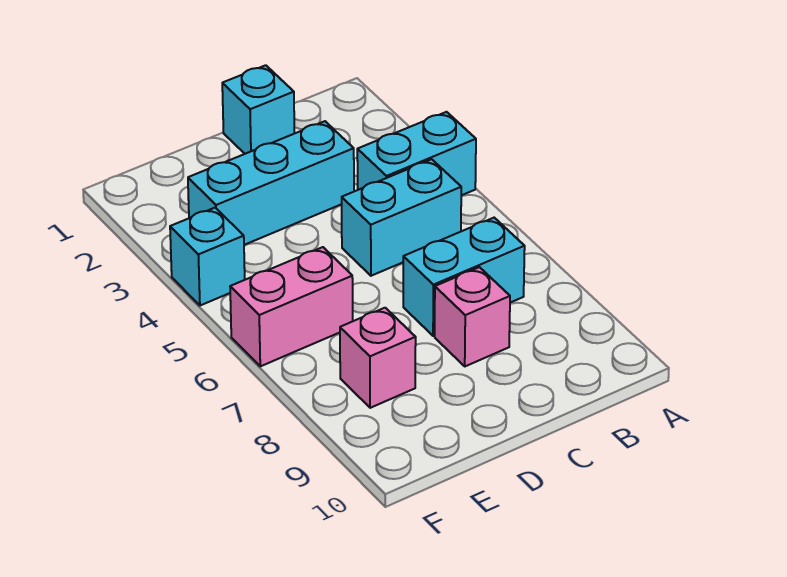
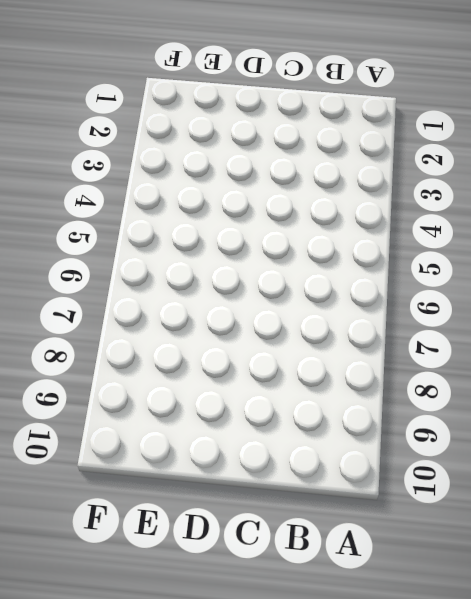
none -> cyan brick A4:B4 level 1
none -> cyan brick B5:C5 level 1

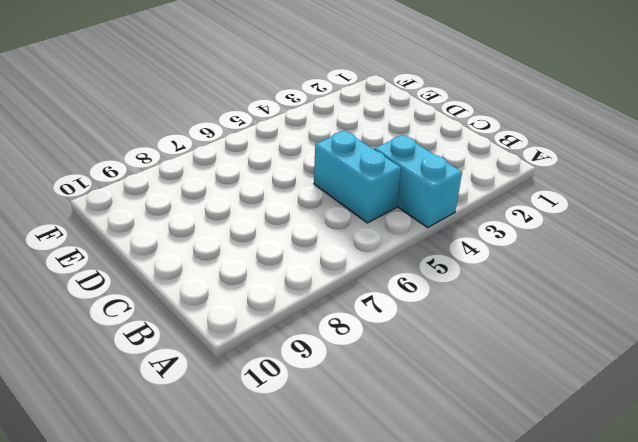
none -> cyan brick B7:C7 level 1
none -> cyan brick C1 level 1

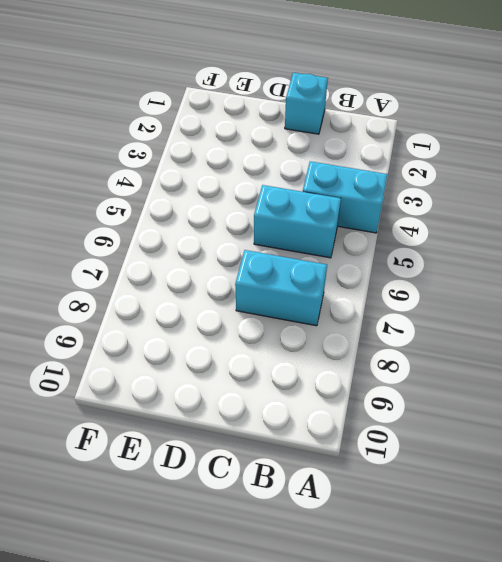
none -> cyan brick C3:E3 level 1
none -> pink brick C8 level 1

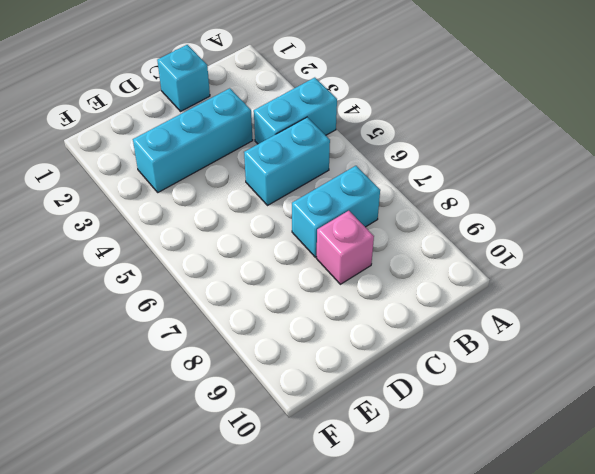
none -> pink brick E6:F6 level 1
none -> pink brick E8 level 1

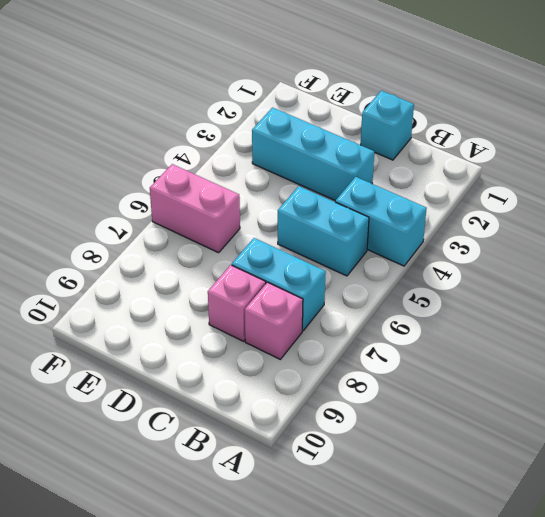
pink brick B8 level 1 -> pink brick E8 level 1
none -> cyan brick F4 level 1

